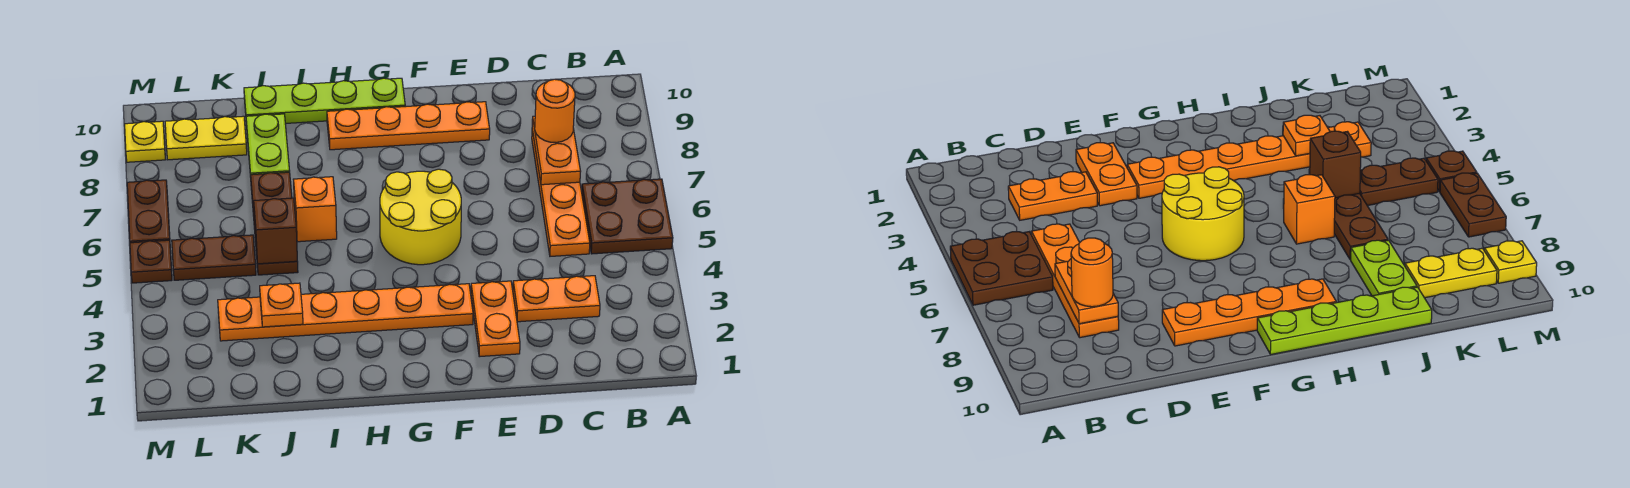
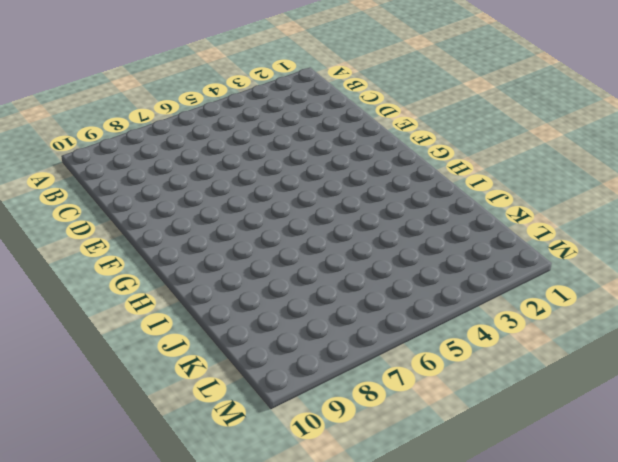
none -> brown plate A5:B6 level 1
none -> orange plate C3:D3 level 1
none -> orange plate C5:C8 level 1

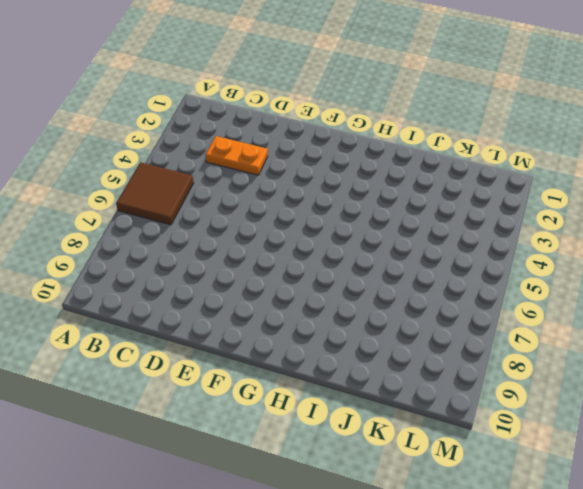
brown tile A5:B6 level 1 -> brown plate A5:B6 level 1
none -> orange plate C5:C8 level 1
none -> orange plate E2:E3 level 1
none -> orange plate E9:H9 level 1

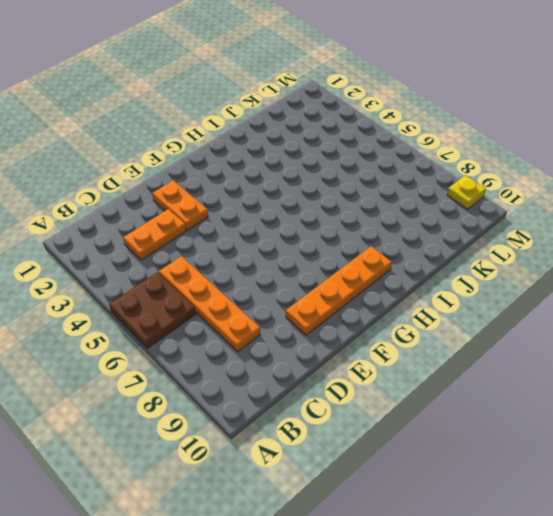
none -> orange plate F3:K3 level 1
none -> yellow round brick F5:G6 level 1
none -> lime plate G10:J10 level 1

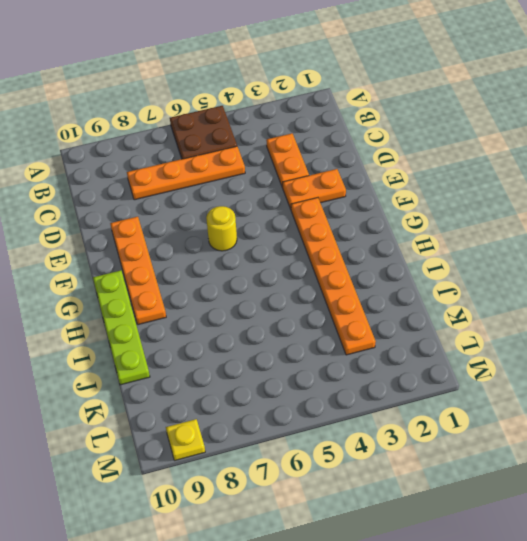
yellow round brick F6 level 1 -> yellow round brick F5:G6 level 1
none -> orange brick I6 level 1
none -> brown plate J5:J7 level 1
none -> lime plate J8:J9 level 1

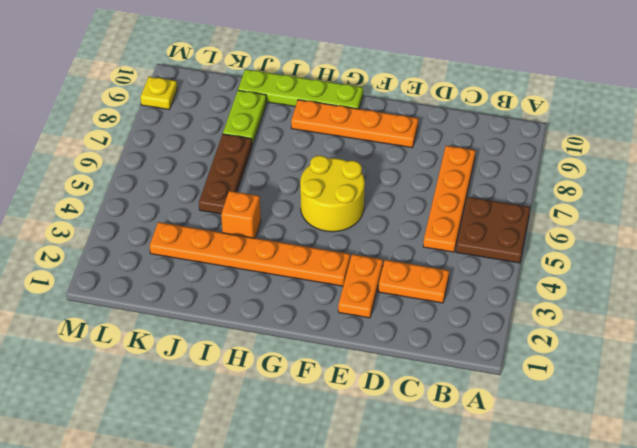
orange brick I4 level 1 -> orange brick I6 level 1
none -> brown plate K5:L5 level 1
none -> yellow plate K9:L9 level 1
none -> brown plate M5 level 1

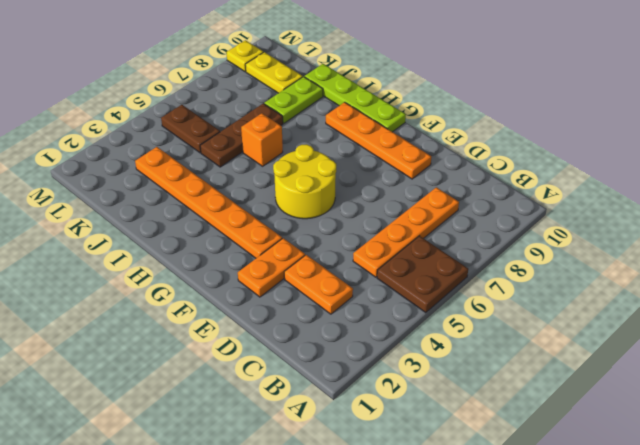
none -> brown plate M5 level 1
none -> brown plate M6:M7 level 1
none -> orange plate C7:C8 level 2

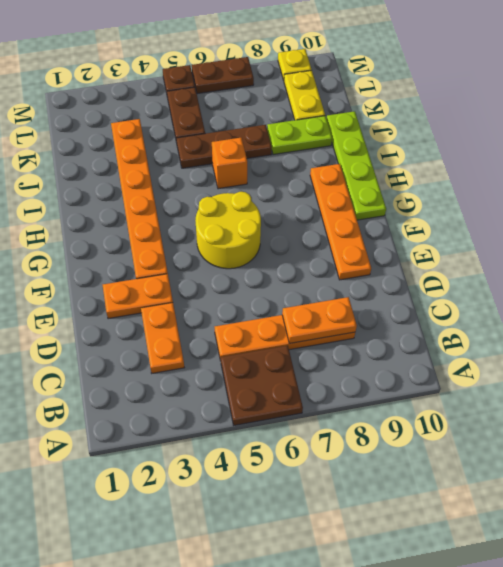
none -> orange plate J3 level 2
none -> brown brick J5 level 2
none -> orange round brick C8 level 3

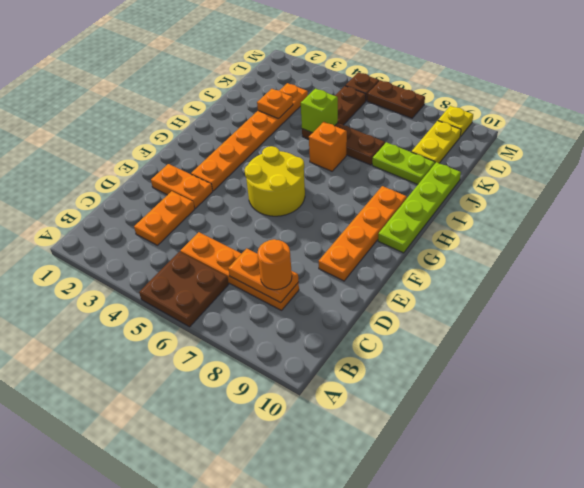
lime brick J5 level 2 -> brown brick J5 level 2

